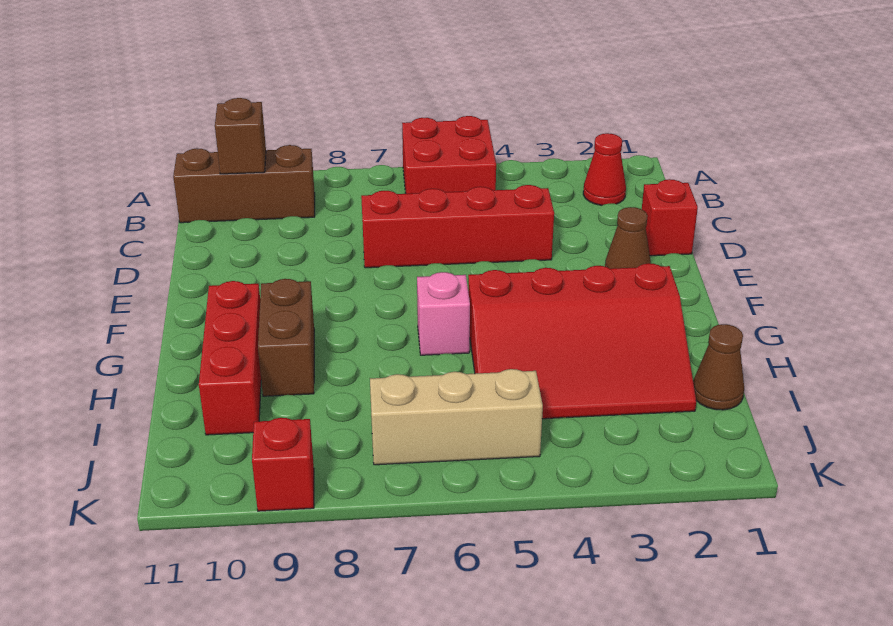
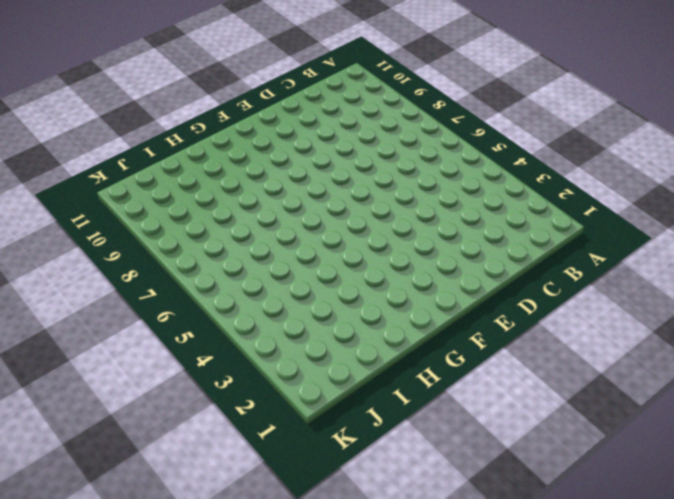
none -> red brick A5:B6 level 1
none -> red cone B2 level 1
none -> brown brick B9:B11 level 1

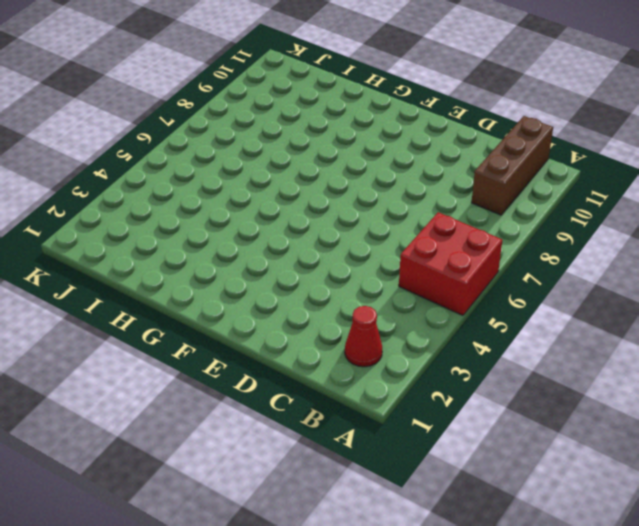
none -> red brick D1 level 1
none -> red brick D4:D7 level 1
none -> brown cone E2 level 1

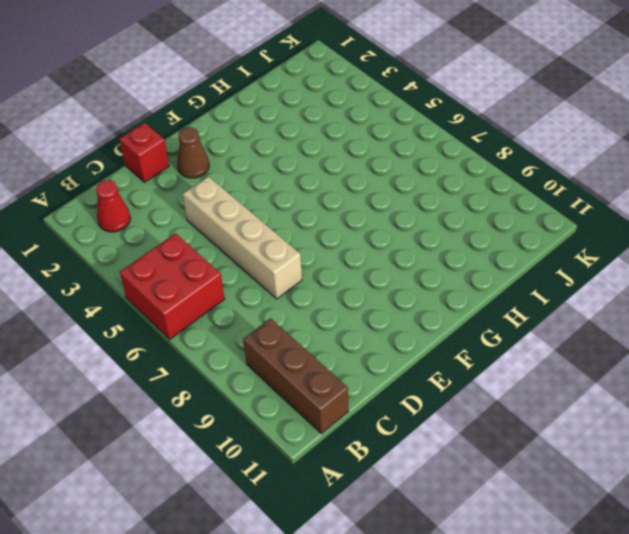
tan brick D4:D7 level 1 -> red brick D4:D7 level 1
none -> red slope G2:I5 level 1 top G
none -> pink brick G6 level 1
none -> brown brick G9:H9 level 1

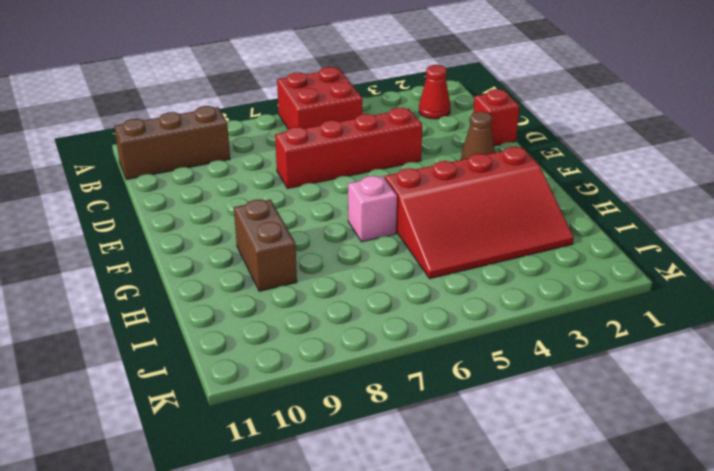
none -> red brick G10:I10 level 1
none -> brown cone I1 level 1
none -> tan brick J5:J7 level 1

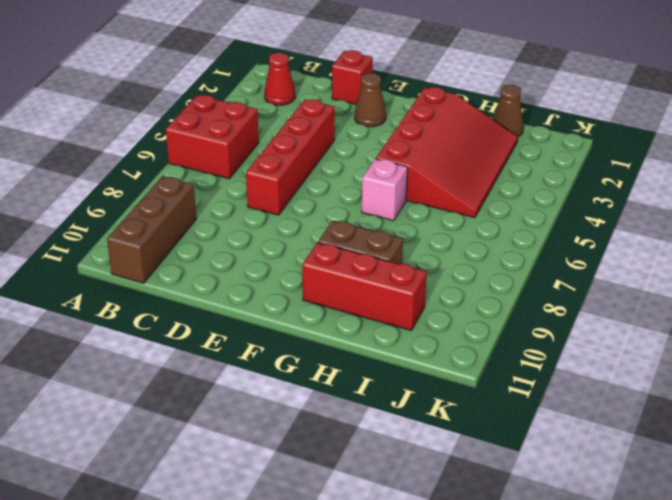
none -> tan brick J5:J7 level 1
none -> red brick K9 level 1
none -> brown brick B10 level 2

